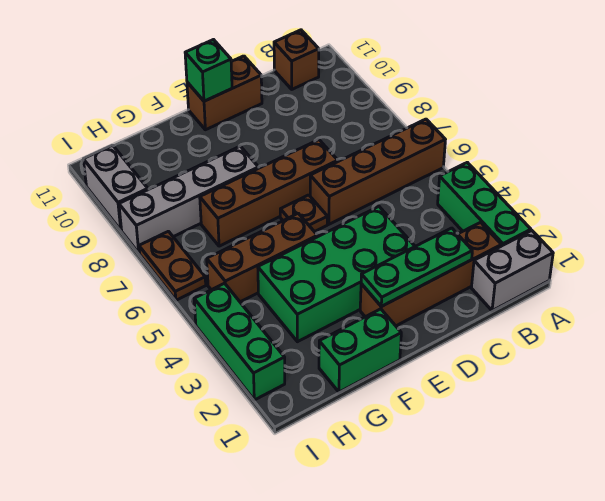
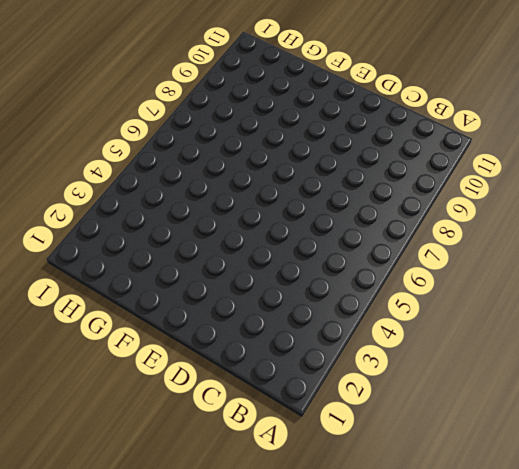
none -> grey brick A1:B1 level 1
none -> green brick A2:A4 level 1
none -> brown brick A6:D6 level 1

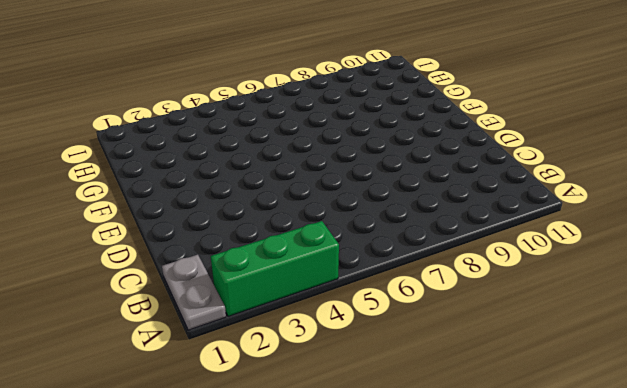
grey plate A1:B1 level 1 -> grey brick A1:B1 level 1
none -> brown brick A6:D6 level 1
none -> brown brick B2:E2 level 1
none -> brown brick B11 level 1

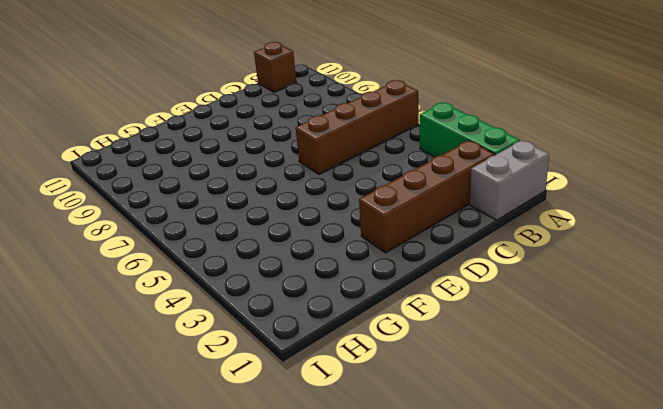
none -> green brick D3:G4 level 1
none -> brown brick D7:G7 level 1
none -> brown brick D11:E11 level 1

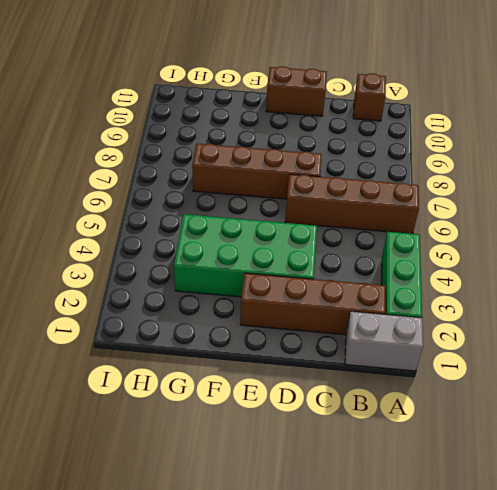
none -> brown plate E6 level 1
none -> green brick F1:G1 level 1
none -> brown brick F5:H5 level 1

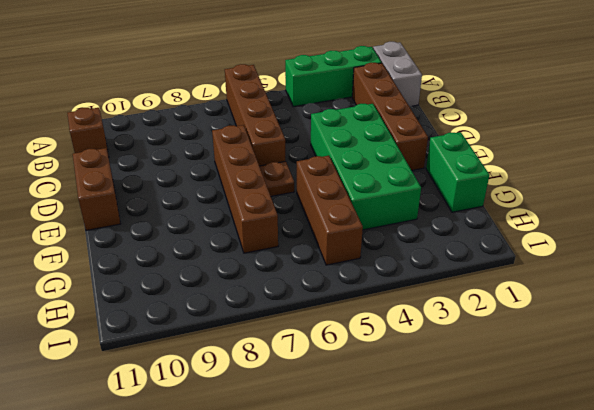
none -> grey brick F8:I8 level 1
none -> green brick I2:I4 level 1
none -> brown plate I6:I7 level 1

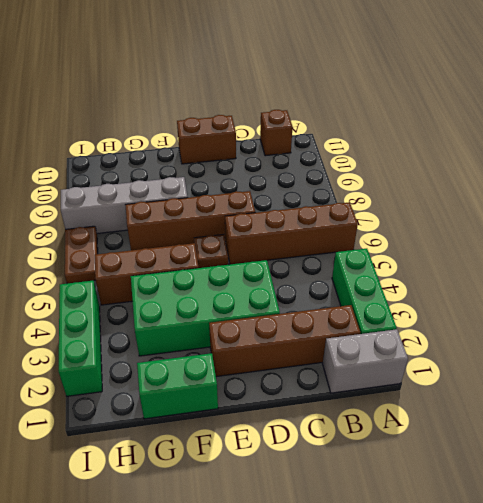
none -> grey brick I9:I10 level 1
none -> green plate C2:E2 level 2
none -> green brick E11 level 2

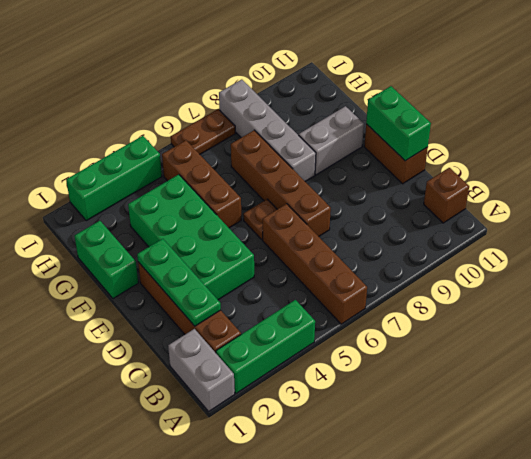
green brick D11:E11 level 2 -> green brick E11 level 2
grey brick F9:F10 level 1 -> grey brick I9:I10 level 1

